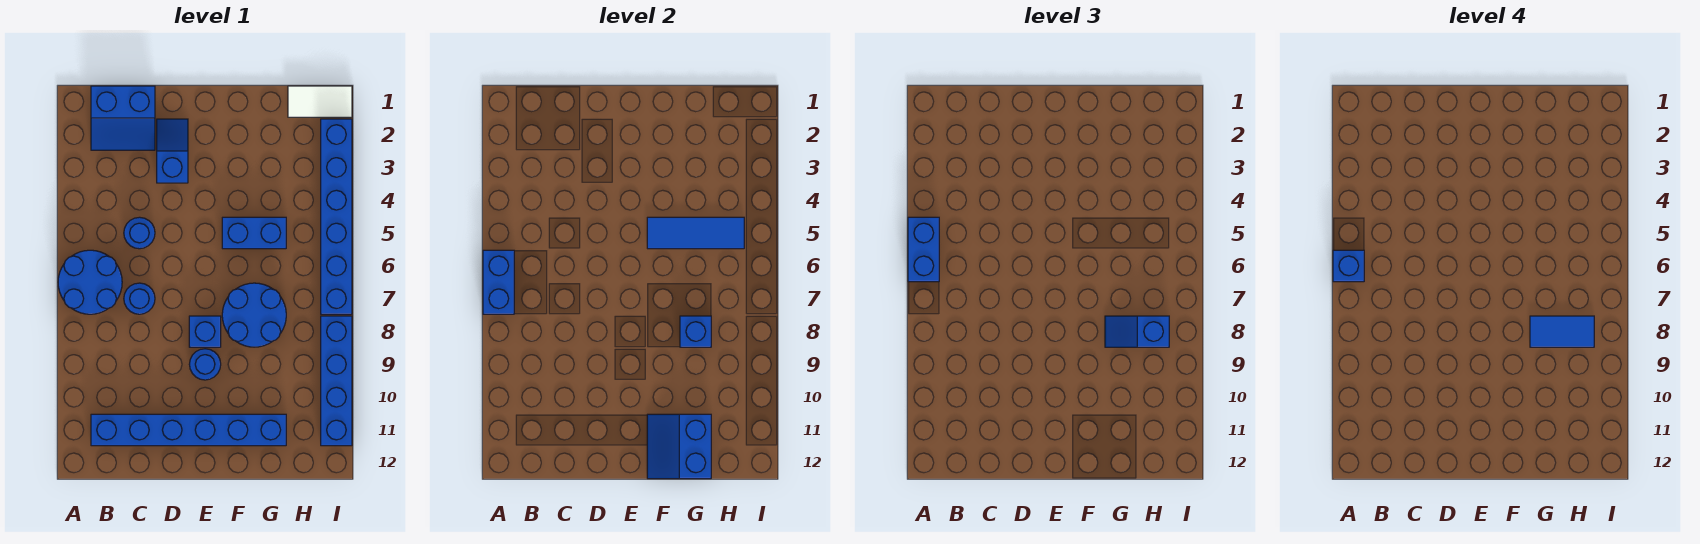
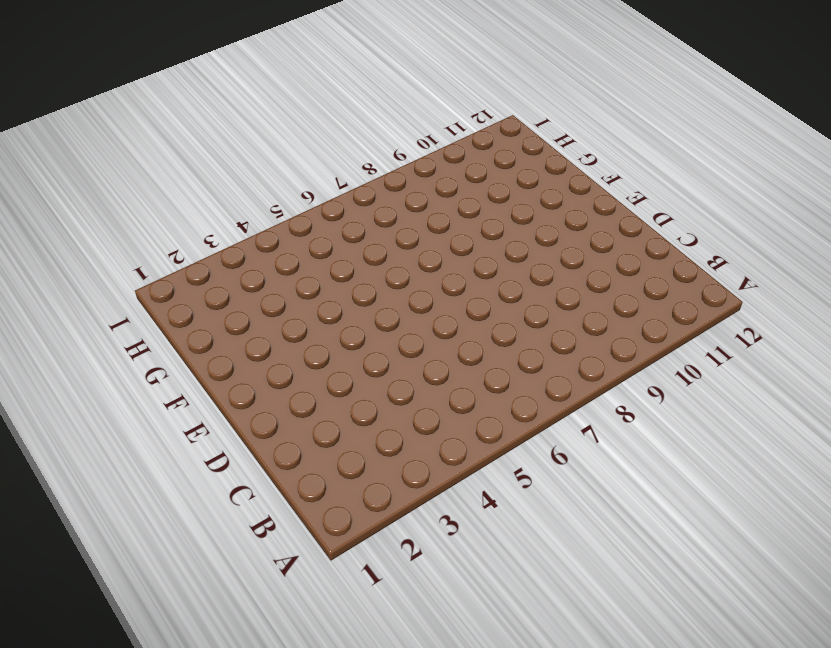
none -> blue round brick A6:B7 level 1
none -> blue slope B1:C2 level 1 top 1
none -> blue brick B11:G11 level 1

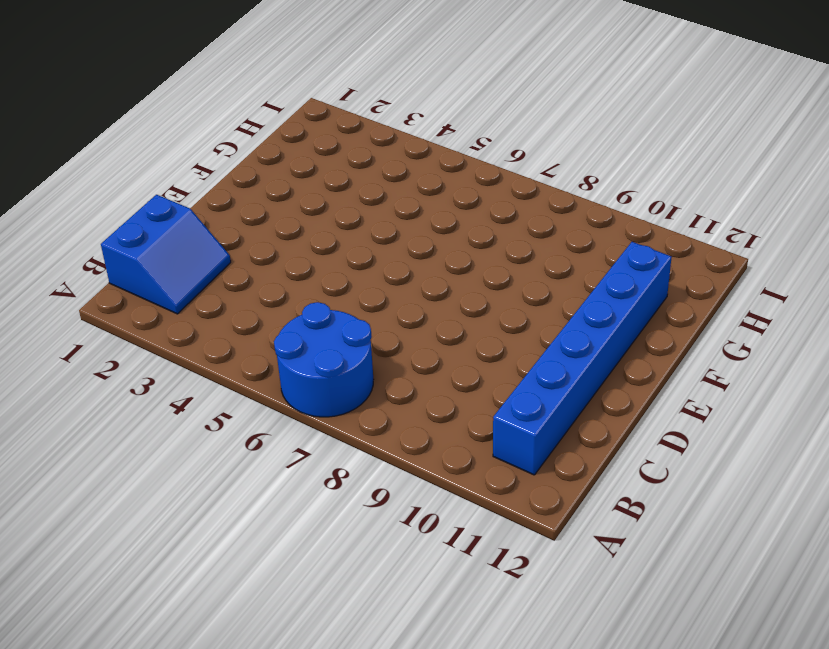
none -> blue round brick C5 level 1
none -> blue round brick C7 level 1
none -> blue slope D2:D3 level 1 top 3

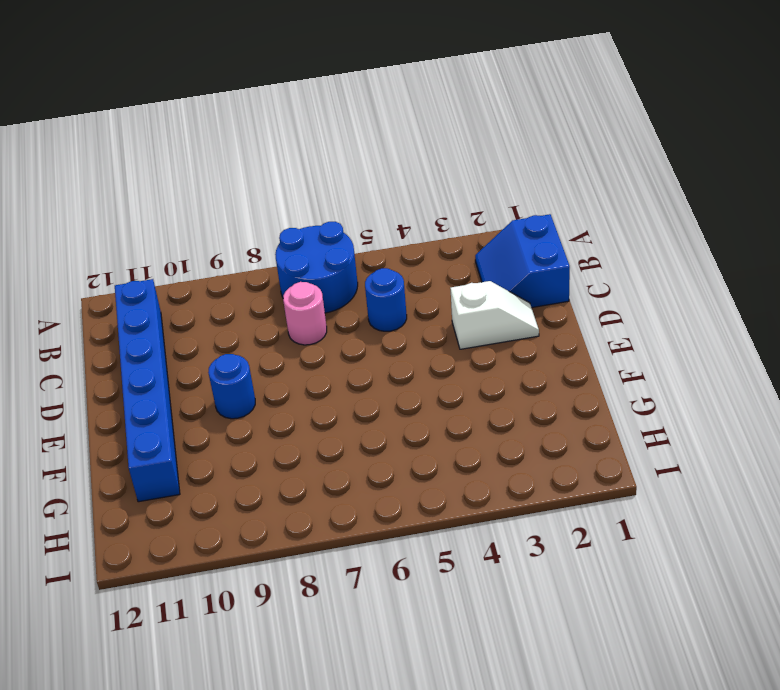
pink round brick C7 level 1 -> blue round brick C7 level 1
white slope D2:D3 level 1 top 3 -> blue slope D2:D3 level 1 top 3
none -> blue brick E8 level 1
none -> blue brick F5:G5 level 1
none -> blue round brick F7:G8 level 1

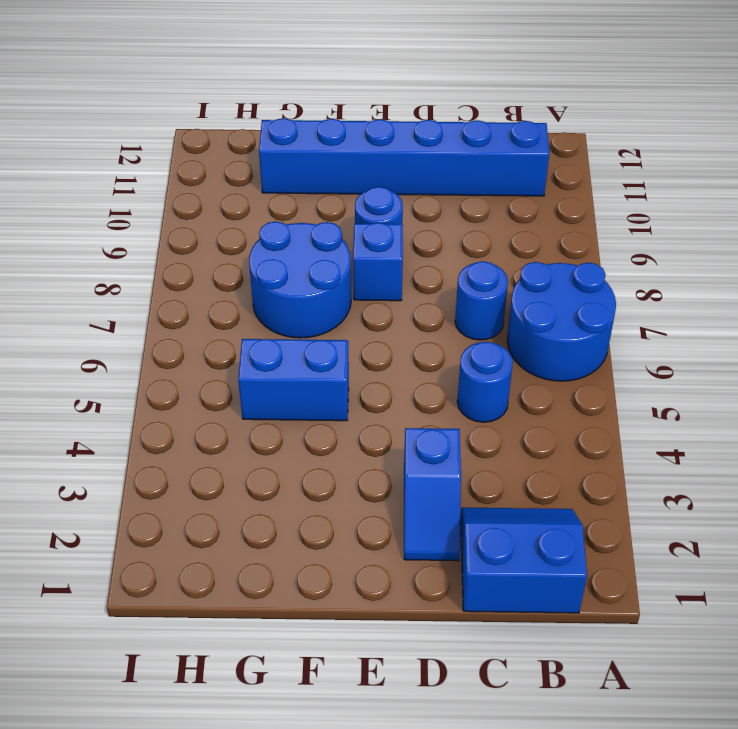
none -> white tile H1:I1 level 1
none -> blue brick I2:I7 level 1
none -> blue brick I8:I11 level 1

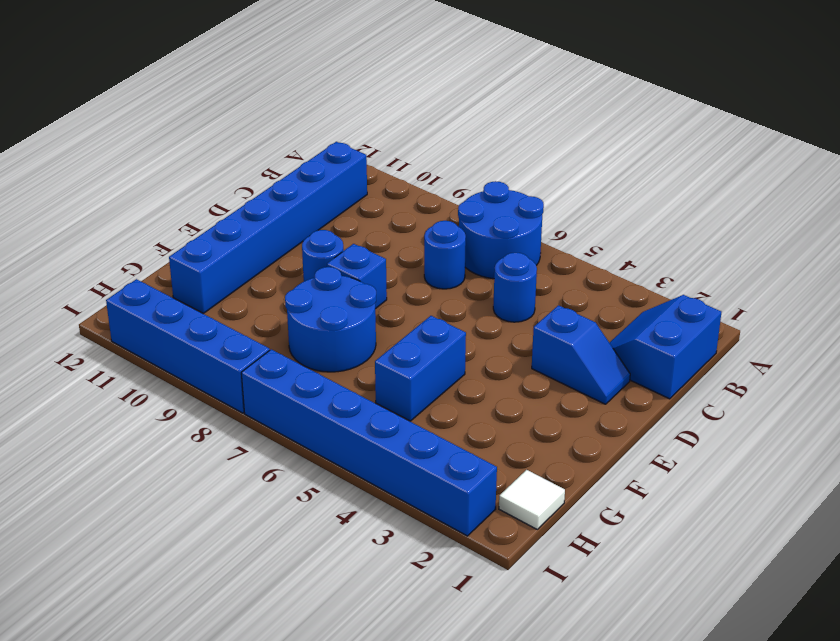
white tile H1 level 1 -> white tile H1:I1 level 1
none -> blue brick A6:A7 level 2
none -> blue tile F5:H5 level 2
none -> blue slope F11:G12 level 2 top G

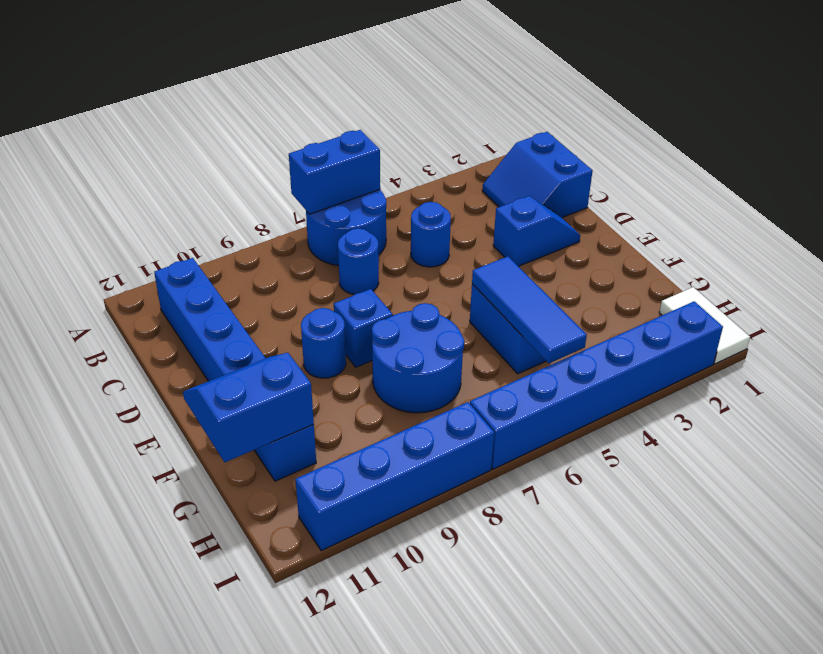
none -> blue brick G8 level 2
none -> blue brick A5:A6 level 3
none -> blue slope G8:H8 level 3 top H

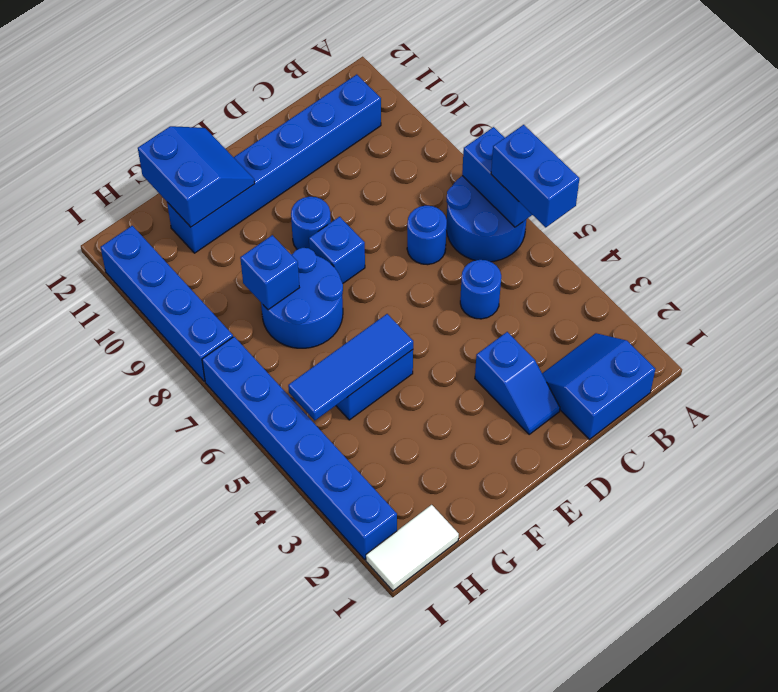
none -> blue slope G8:H8 level 3 top H
none -> blue brick A6 level 4
none -> blue tile G8:H8 level 4

